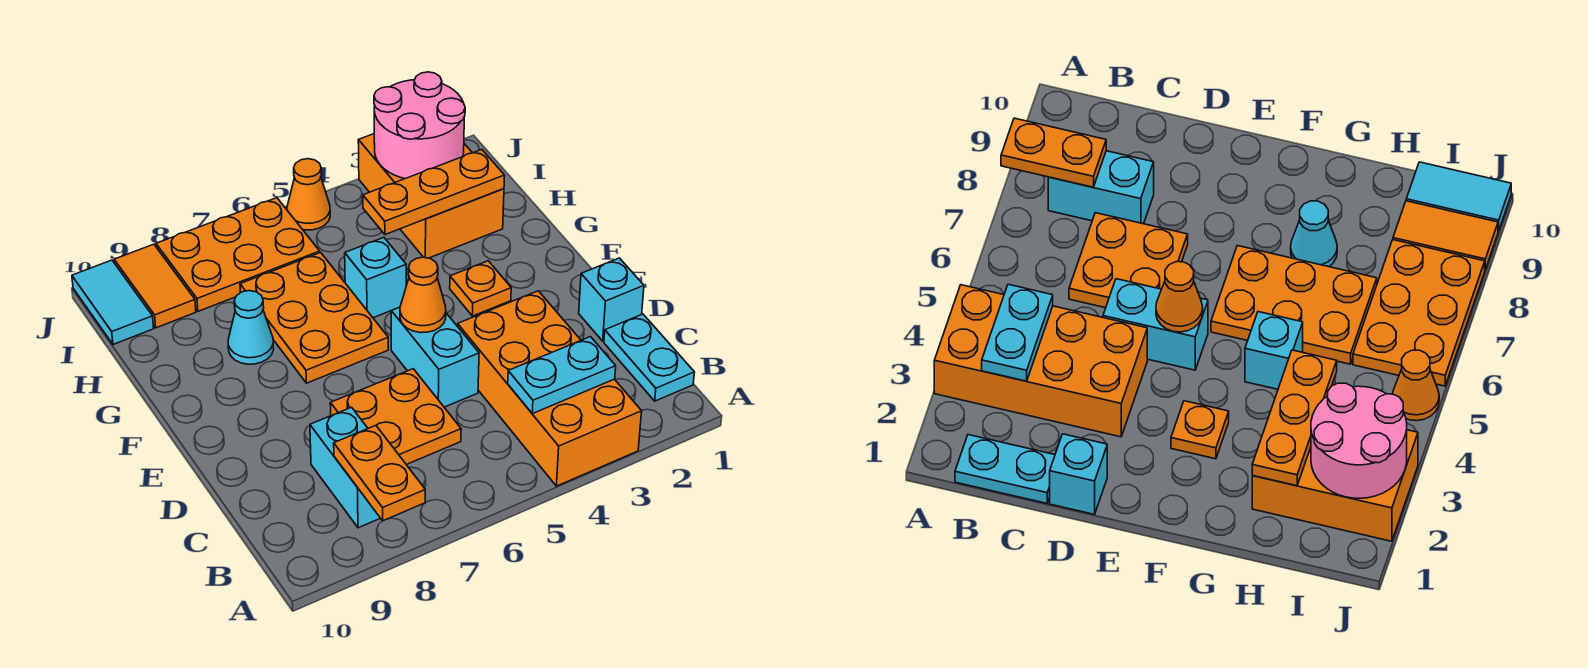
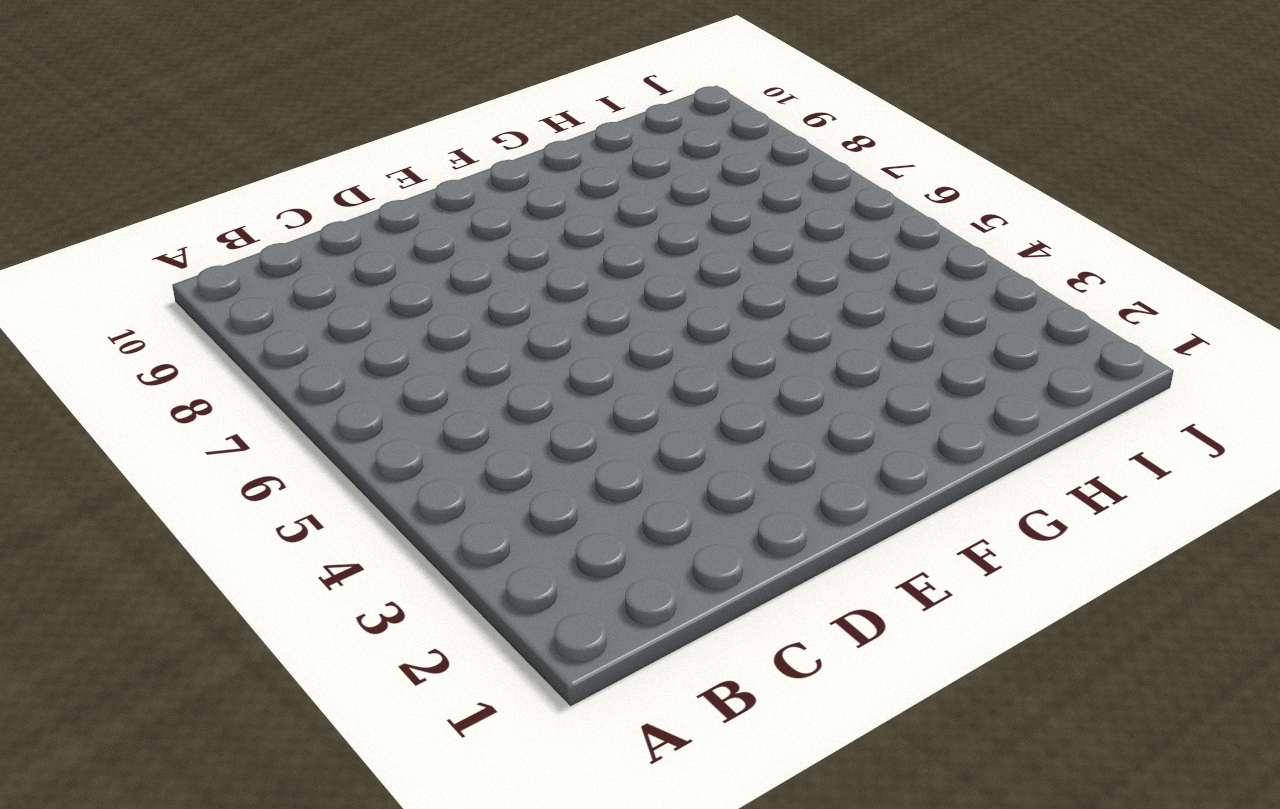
none -> orange brick A3:D4 level 1
none -> cyan plate B1:C1 level 1
none -> cyan brick B8:C8 level 1

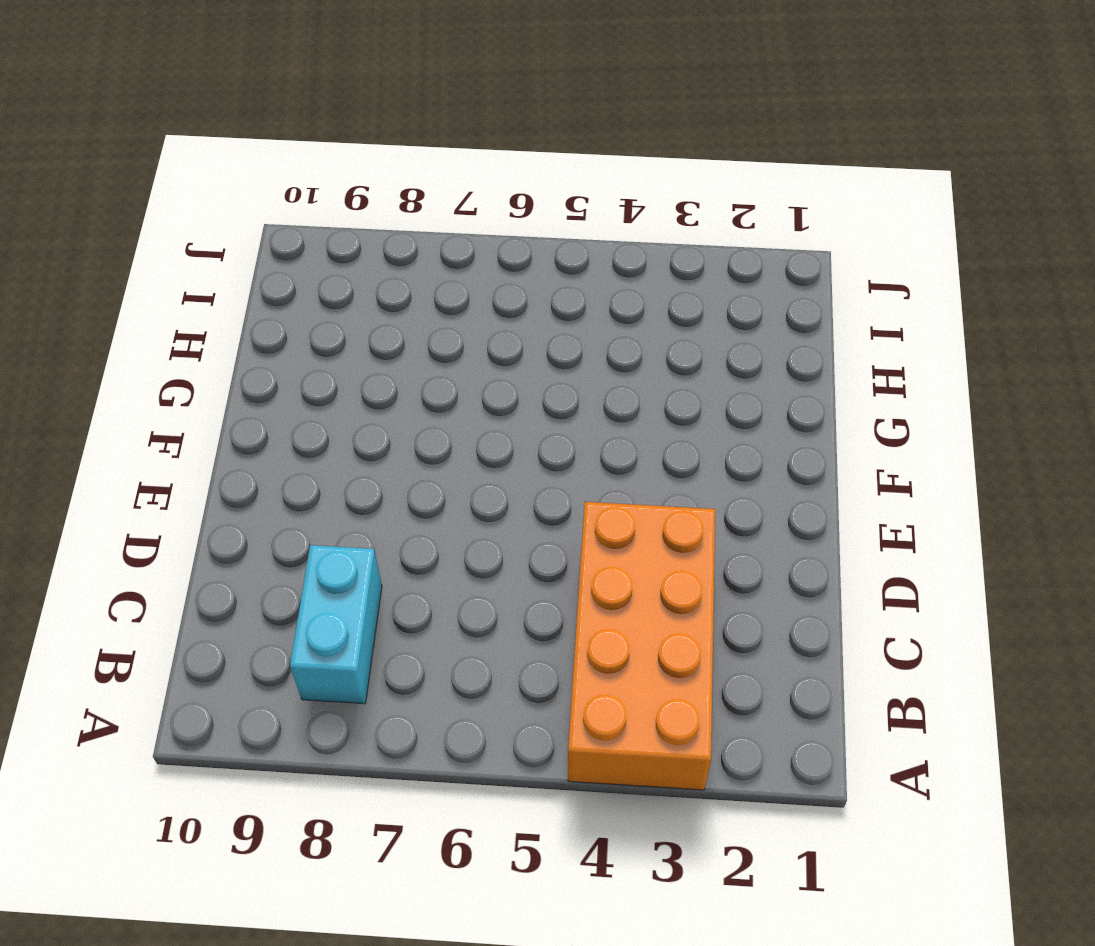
none -> cyan plate B1:C1 level 1
none -> orange plate C6:D7 level 1
none -> cyan brick D1 level 1

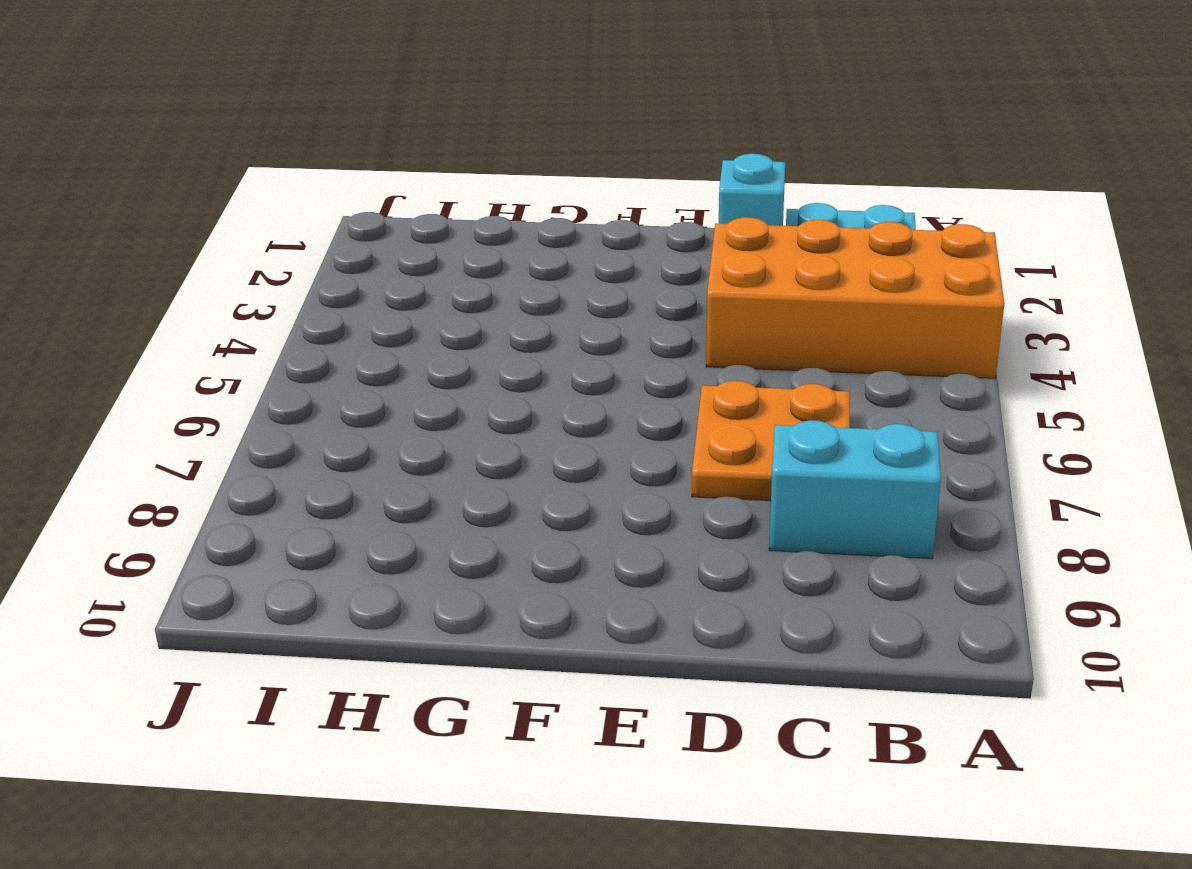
none -> cyan brick D5:E5 level 1
none -> orange plate F3 level 1
none -> orange plate F6:H7 level 1

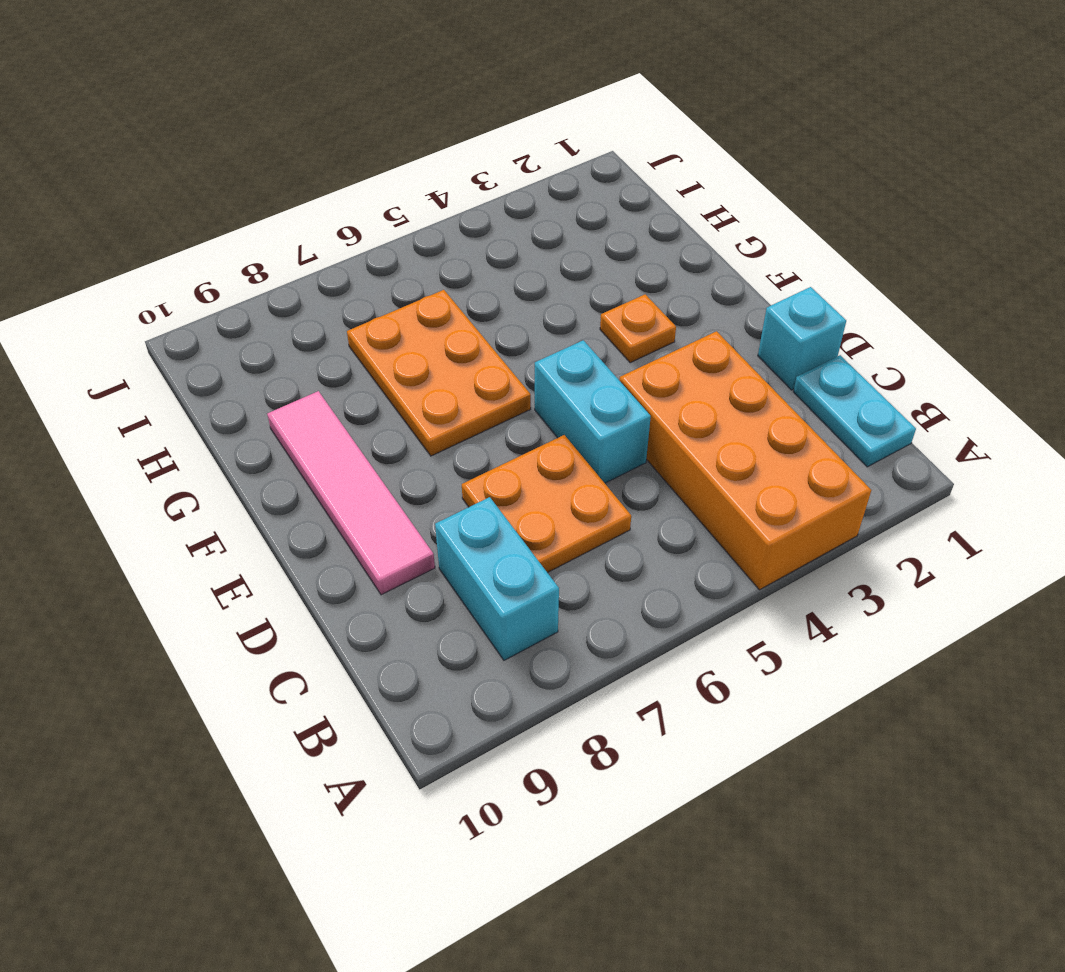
pink tile D9:G9 level 1 -> none
none -> cyan brick G5 level 1
none -> cyan cone G8 level 1
none -> orange brick H2:J3 level 1

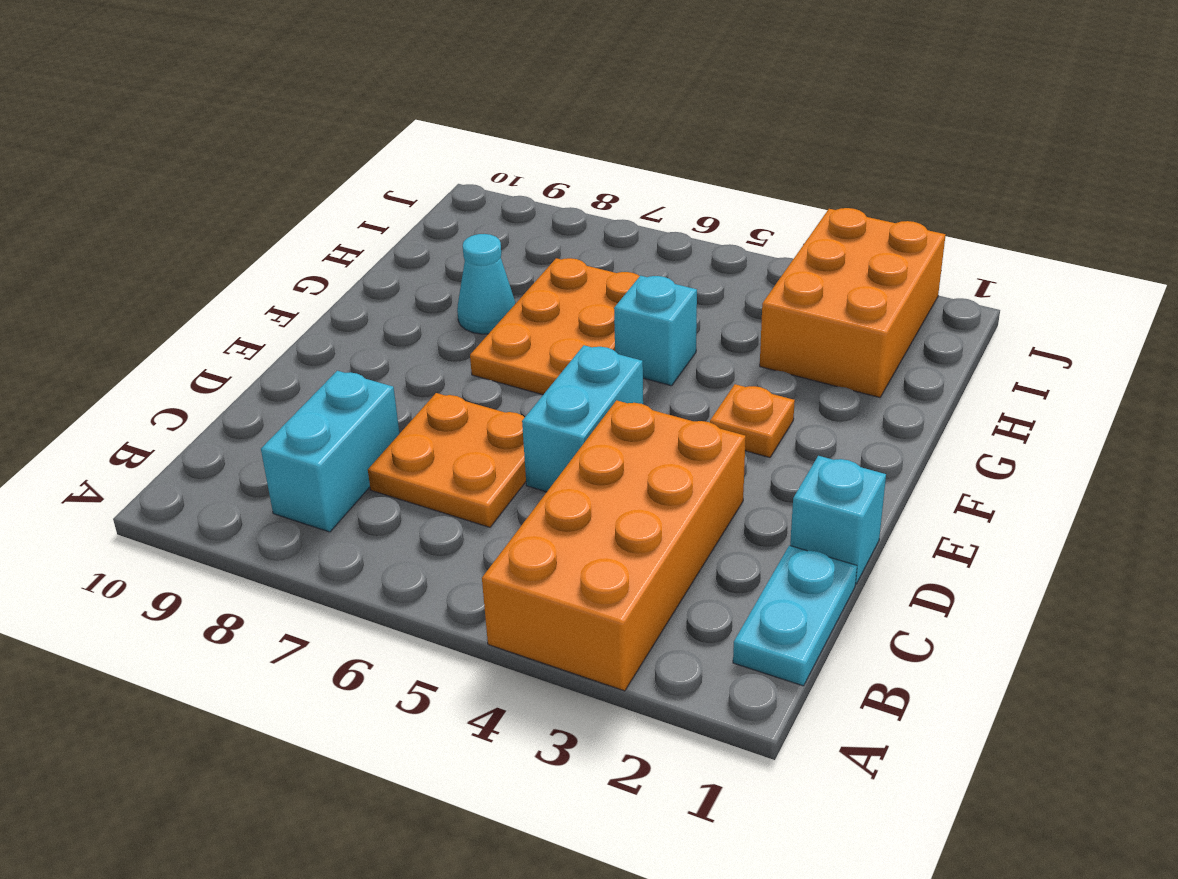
none -> orange plate I6:J8 level 1
none -> orange tile I9:J9 level 1
none -> cyan tile I10:J10 level 1

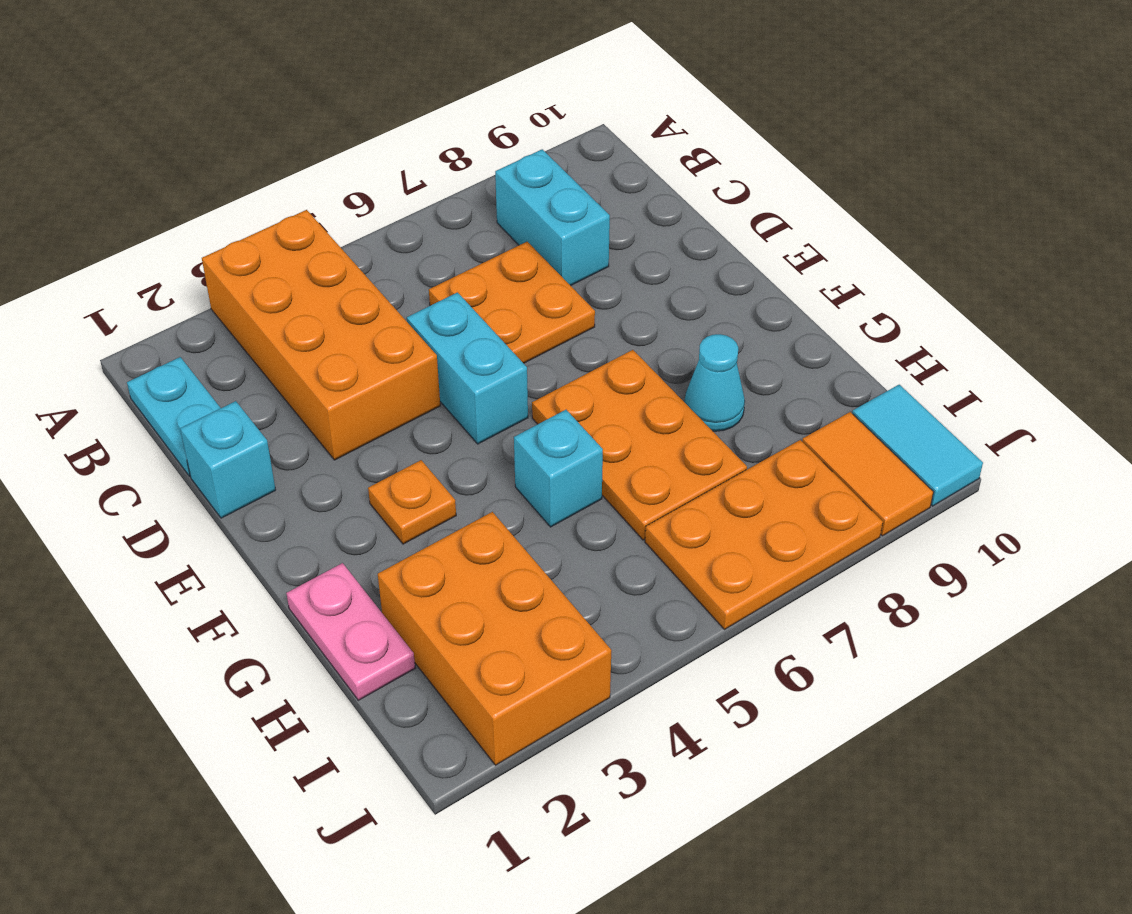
pink plate G1:H1 level 1 -> none
none -> orange cone J5 level 1
none -> orange plate A8:B8 level 2
none -> cyan plate B3:B4 level 2

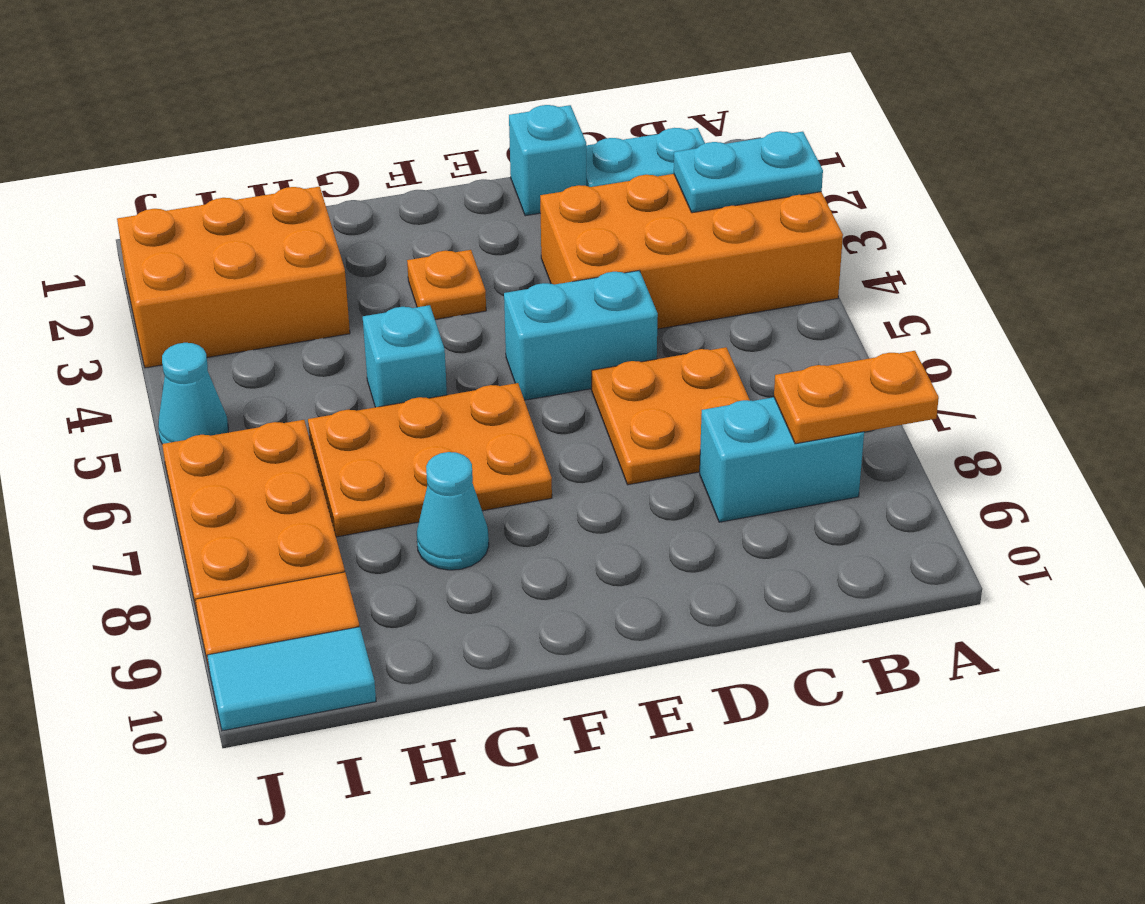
cyan plate A3:B3 level 2 -> cyan plate B3:B4 level 2
cyan cone J5 level 1 -> orange cone J5 level 1
none -> orange cone E5 level 2
none -> orange plate H2:H4 level 2
none -> pink round brick I2:J3 level 2

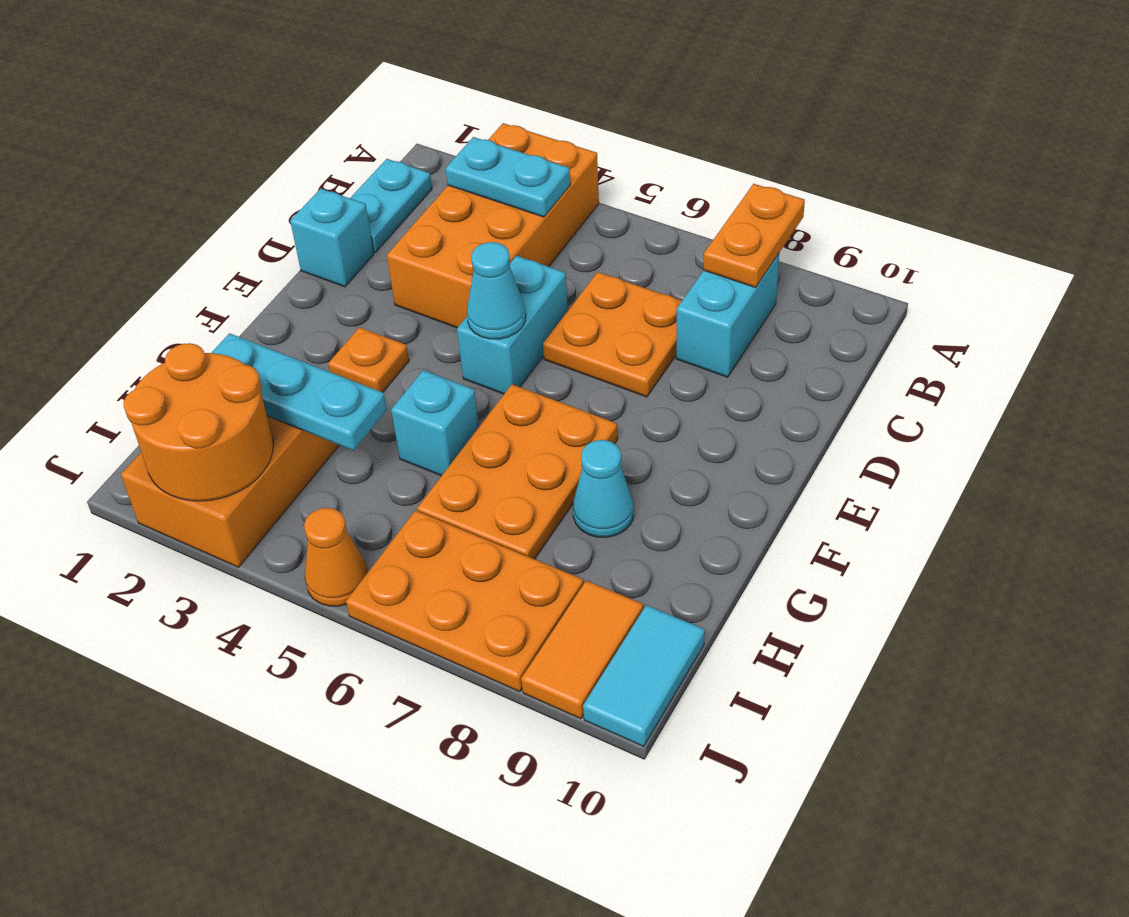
cyan cone E5 level 2 -> orange cone E5 level 2
cyan plate H2:H4 level 2 -> orange plate H2:H4 level 2
orange round brick I2:J3 level 2 -> pink round brick I2:J3 level 2

